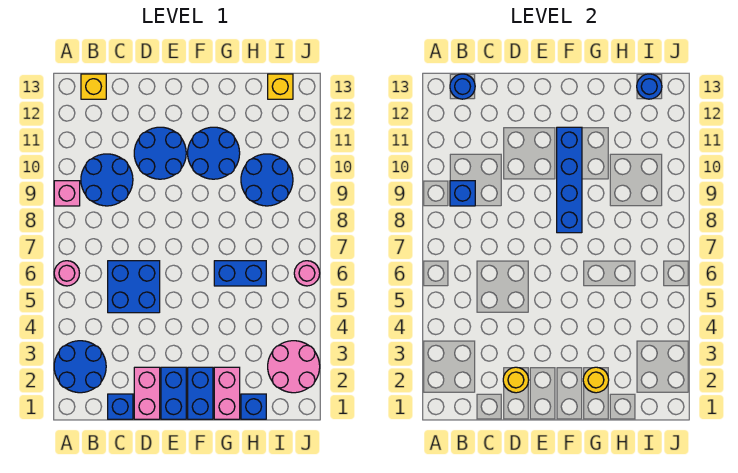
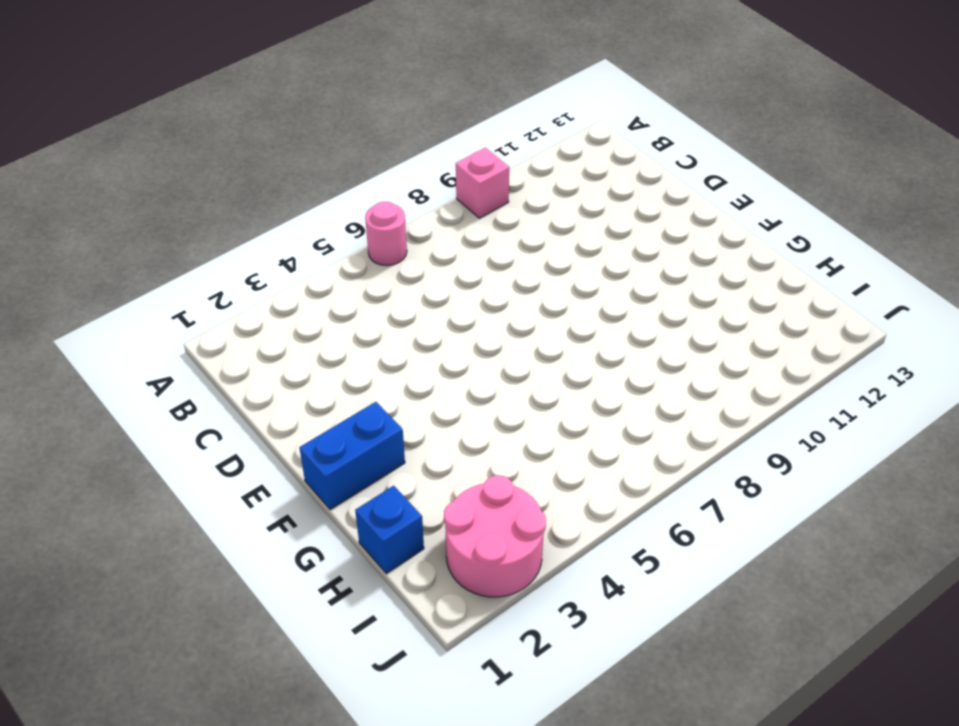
none -> blue round brick A2:B3 level 1
none -> blue round brick B9:C10 level 1
none -> yellow brick B13 level 1

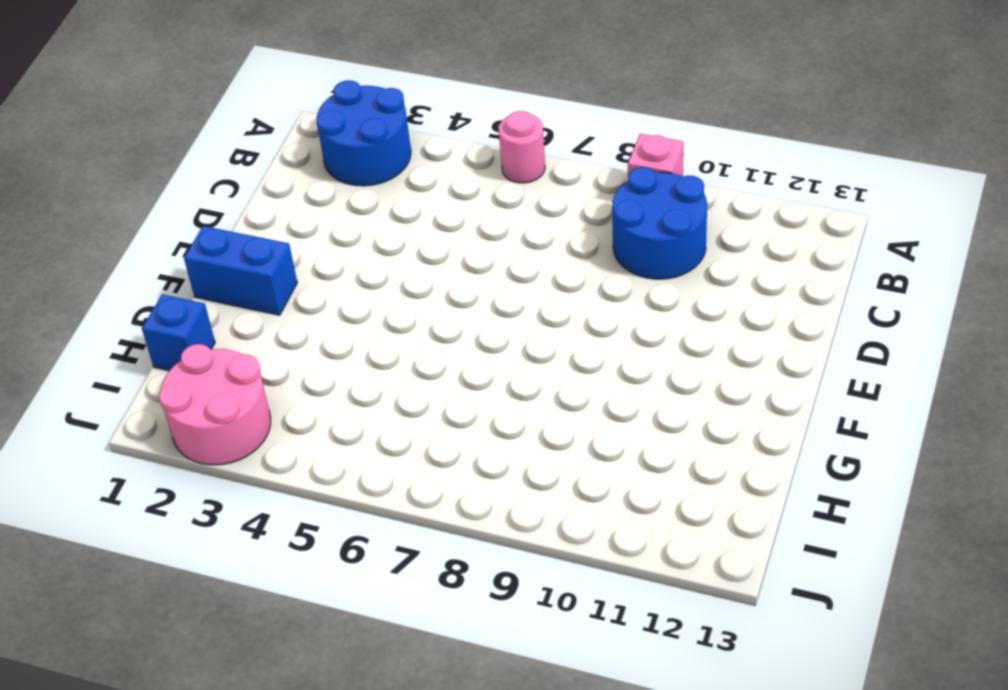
none -> yellow brick B13 level 1
none -> blue brick C1 level 1
none -> blue brick C5:D6 level 1

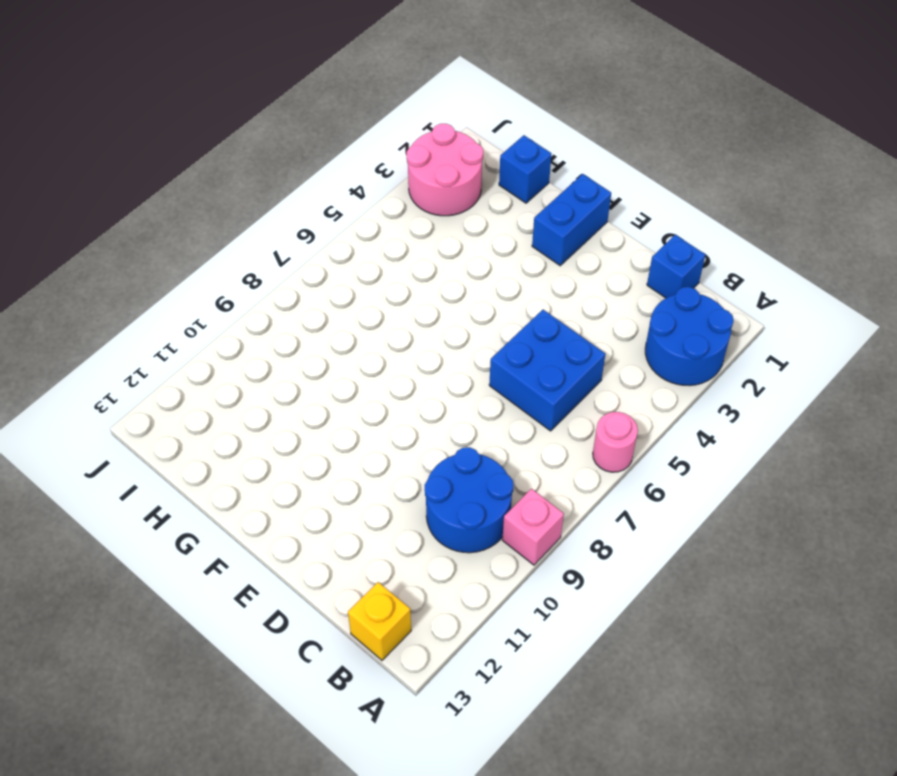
none -> pink brick D1:D2 level 1
none -> blue round brick D10:E11 level 1
none -> blue brick E1:E2 level 1

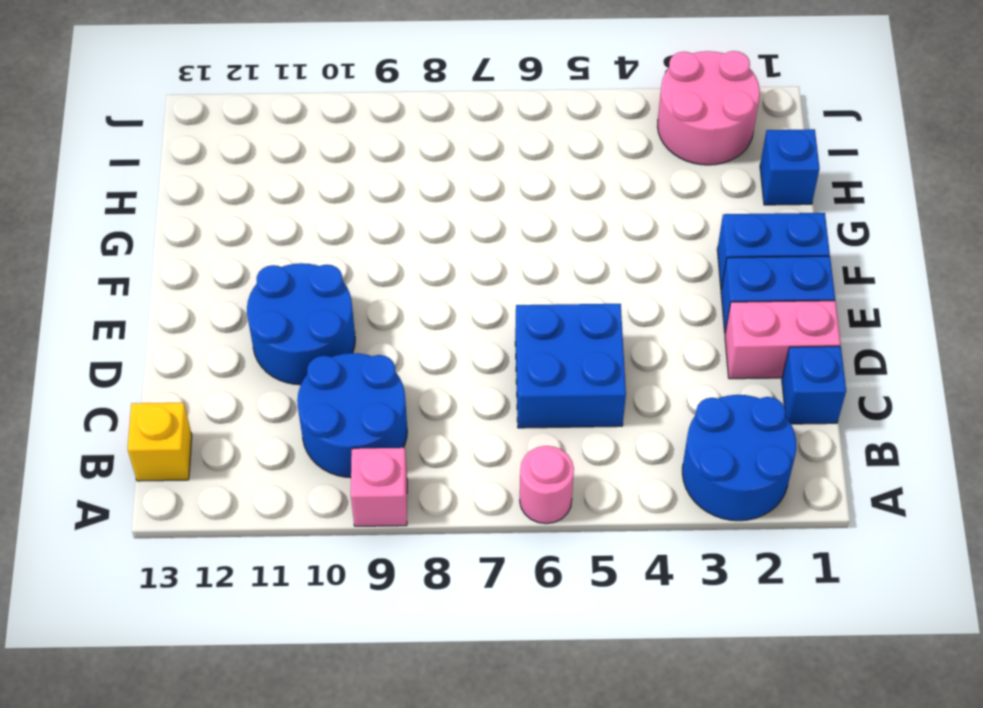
none -> blue round brick F10:G11 level 1
none -> pink brick G1:G2 level 1
none -> blue brick G6:H6 level 1

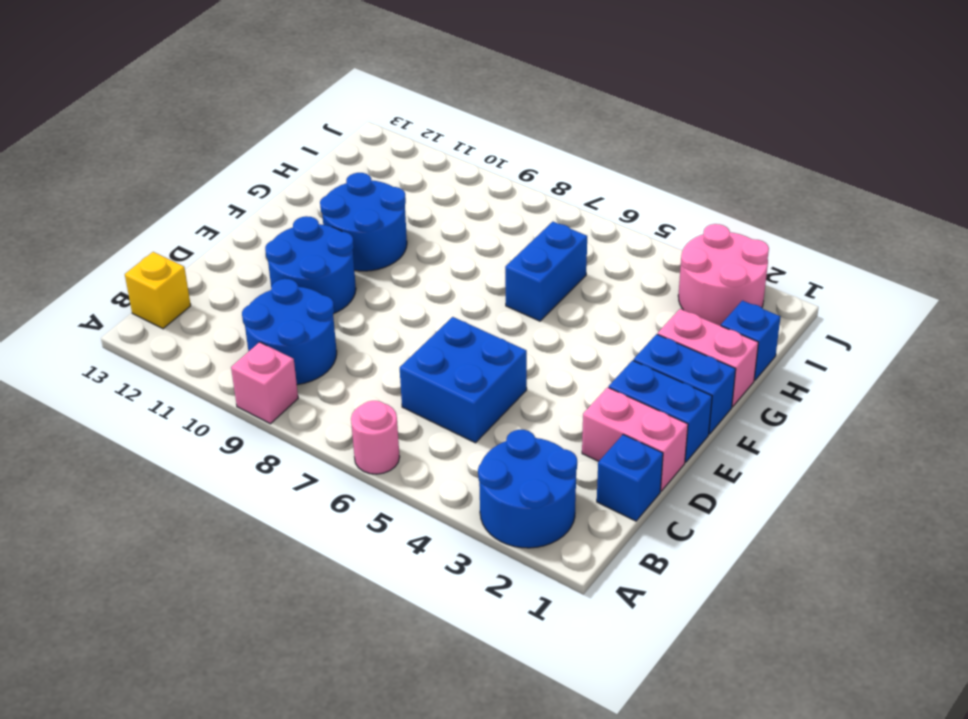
none -> blue round brick H9:I10 level 1
none -> yellow brick I13 level 1
none -> pink round brick J6 level 1

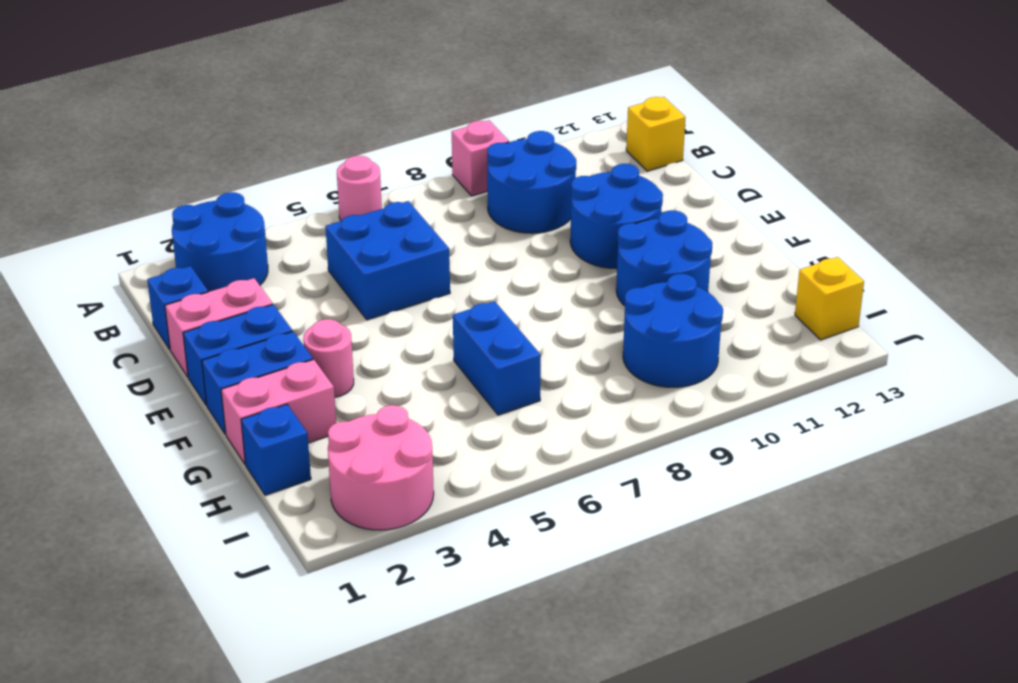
pink round brick F3 level 1 -> pink round brick J6 level 1
none -> blue brick B9 level 2
none -> blue round brick B13 level 2
none -> yellow round brick D2 level 2

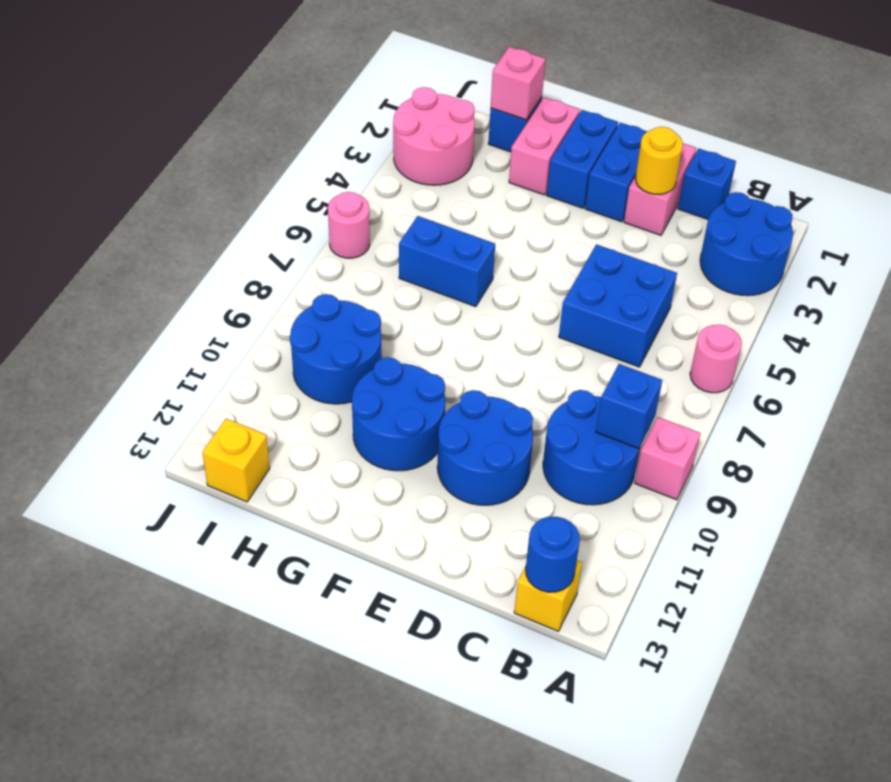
pink brick H1 level 2 -> none
none -> blue brick F8:F11 level 2
none -> yellow round brick G2 level 2
none -> blue round brick I13 level 2

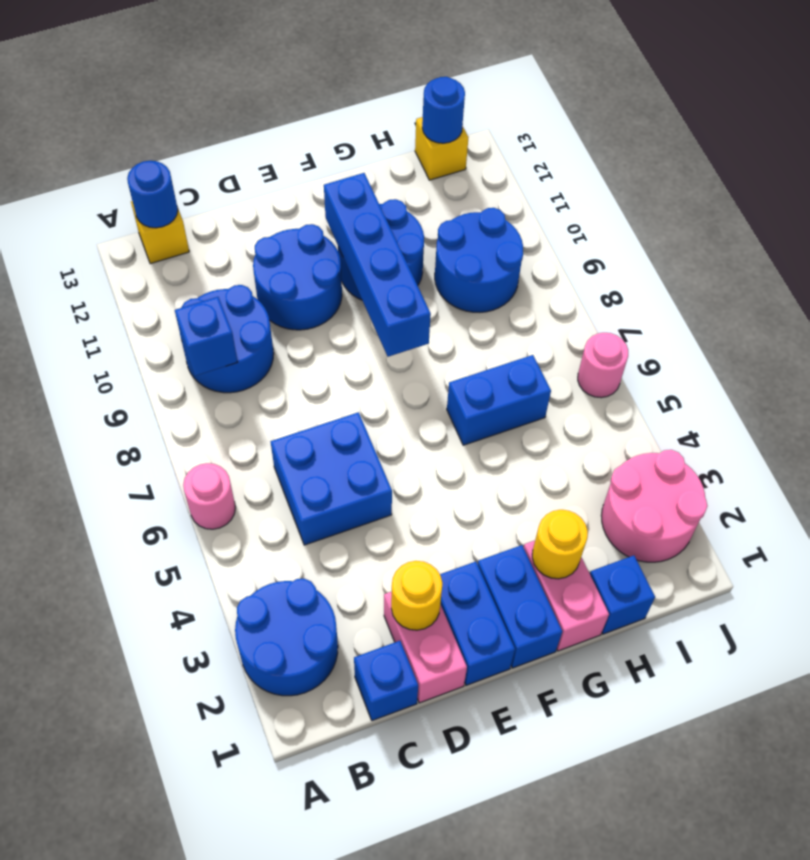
none -> pink brick A9 level 1

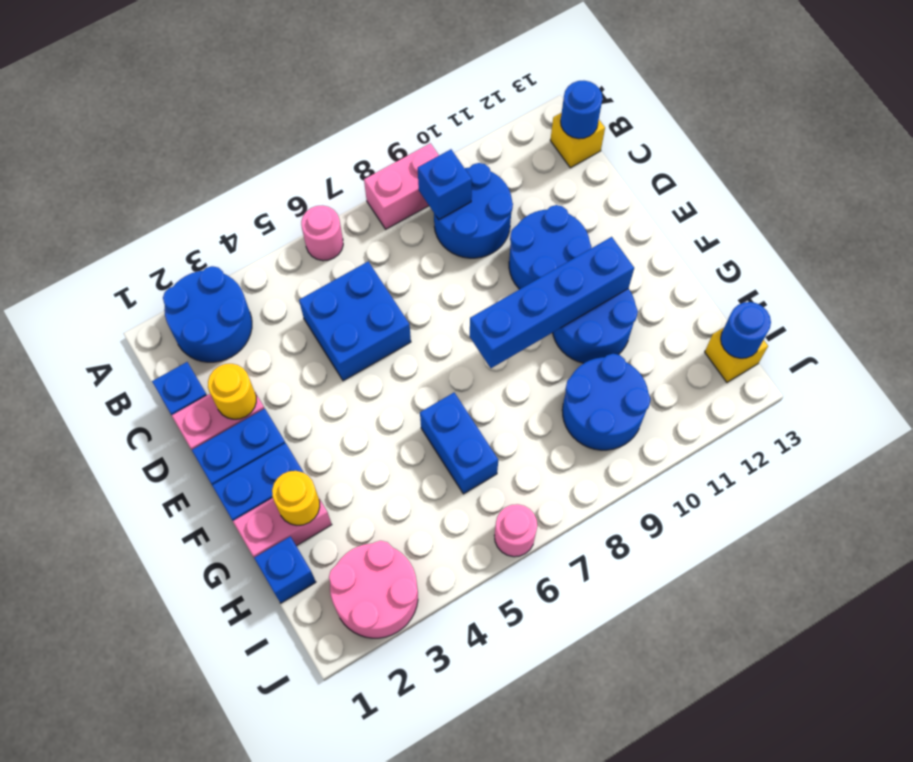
pink brick A8:A9 level 1 -> pink brick A9 level 1

